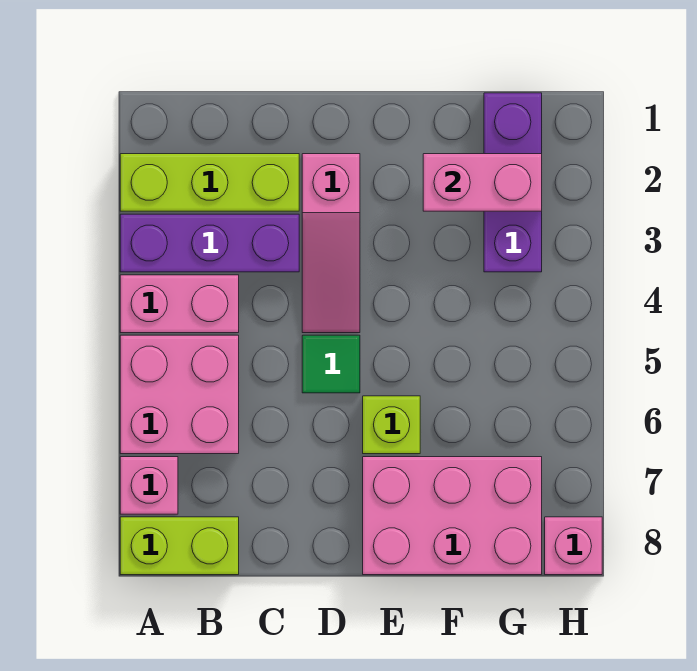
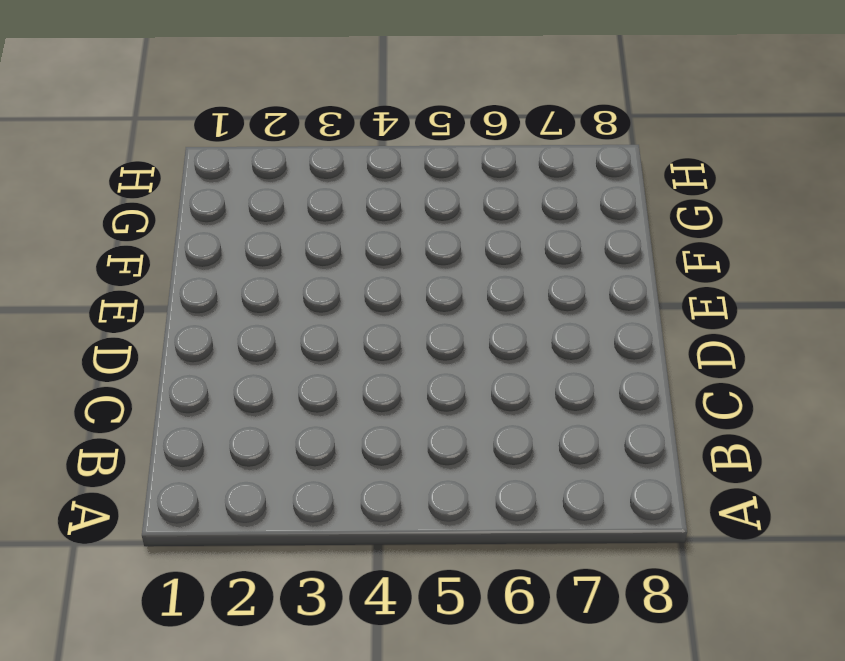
none -> lime brick A2:C2 level 1
none -> purple brick A3:C3 level 1
none -> pink brick A4:B4 level 1

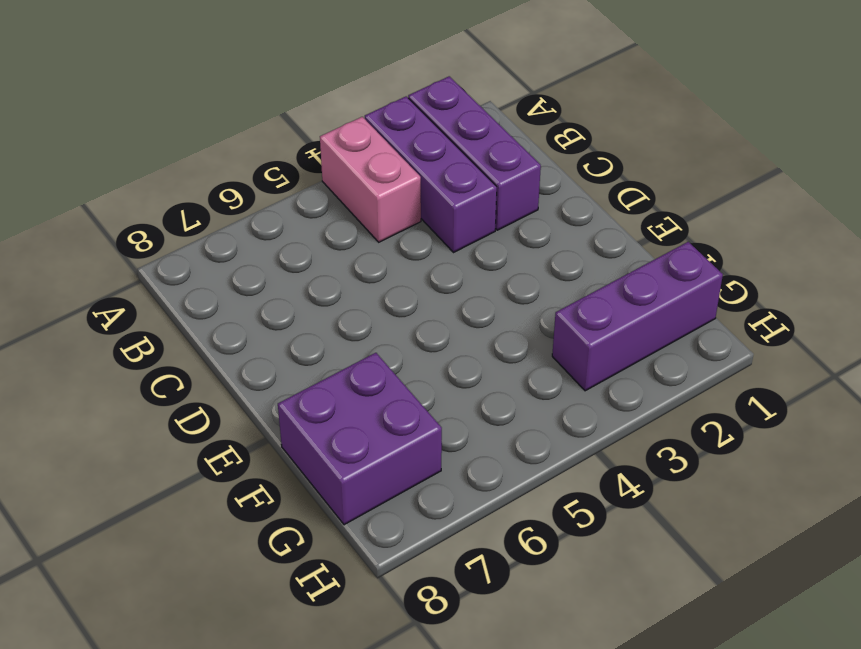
purple brick A2:C2 level 1 -> lime brick A2:C2 level 1
purple brick F7:G8 level 1 -> pink brick E7:G8 level 1
none -> pink brick A5:B6 level 1
none -> pink brick A7 level 1
none -> lime brick A8:B8 level 1

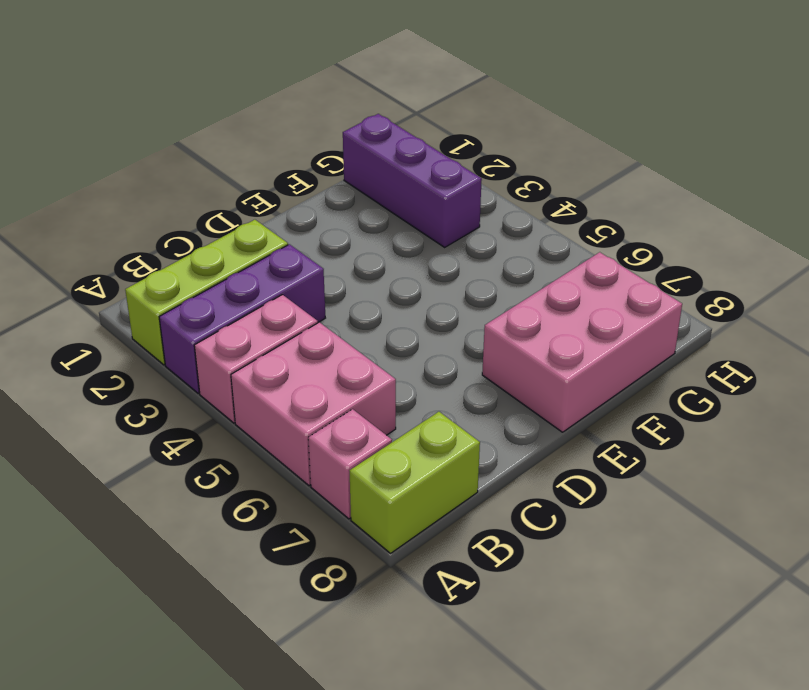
none -> pink slope D2:D4 level 1 top 2
none -> green tile D5 level 1
none -> lime brick E6 level 1

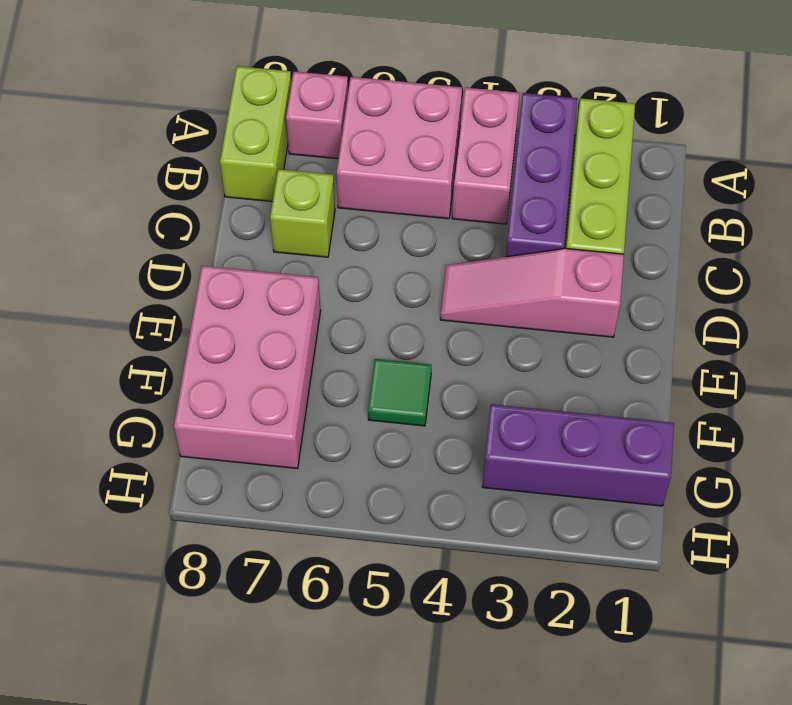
lime brick C7 level 1 -> lime brick E6 level 1
green tile F5 level 1 -> green tile D5 level 1
none -> pink brick H8 level 1
none -> pink brick F2:G2 level 2

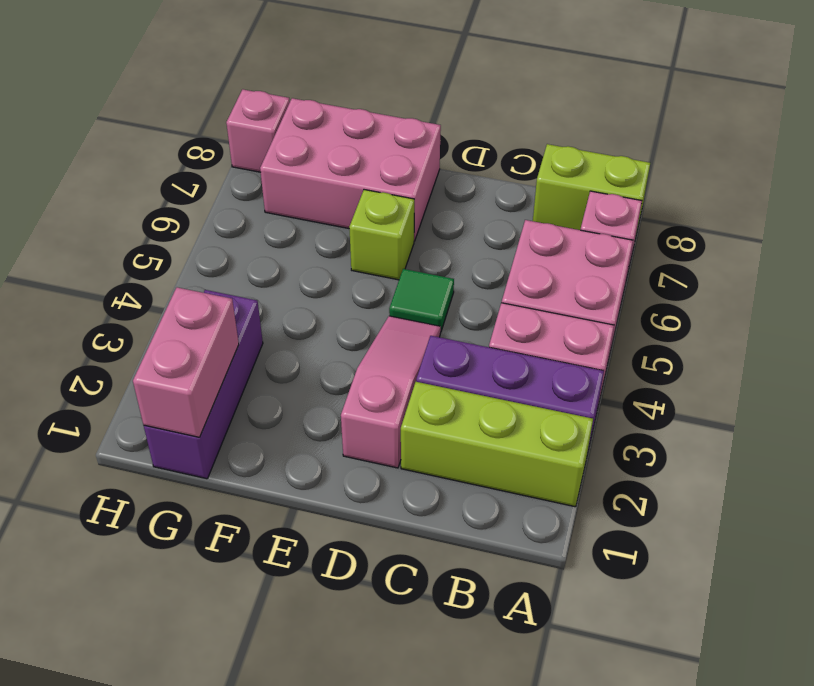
pink brick G1:G2 level 2 -> pink brick F2:G2 level 2

